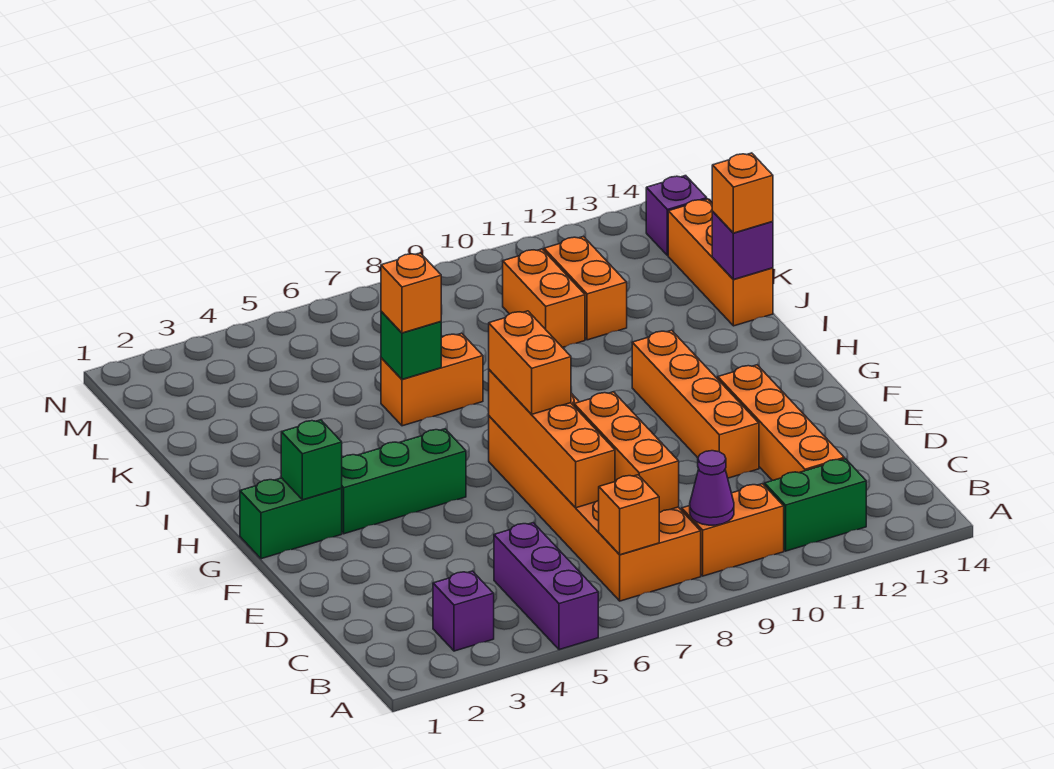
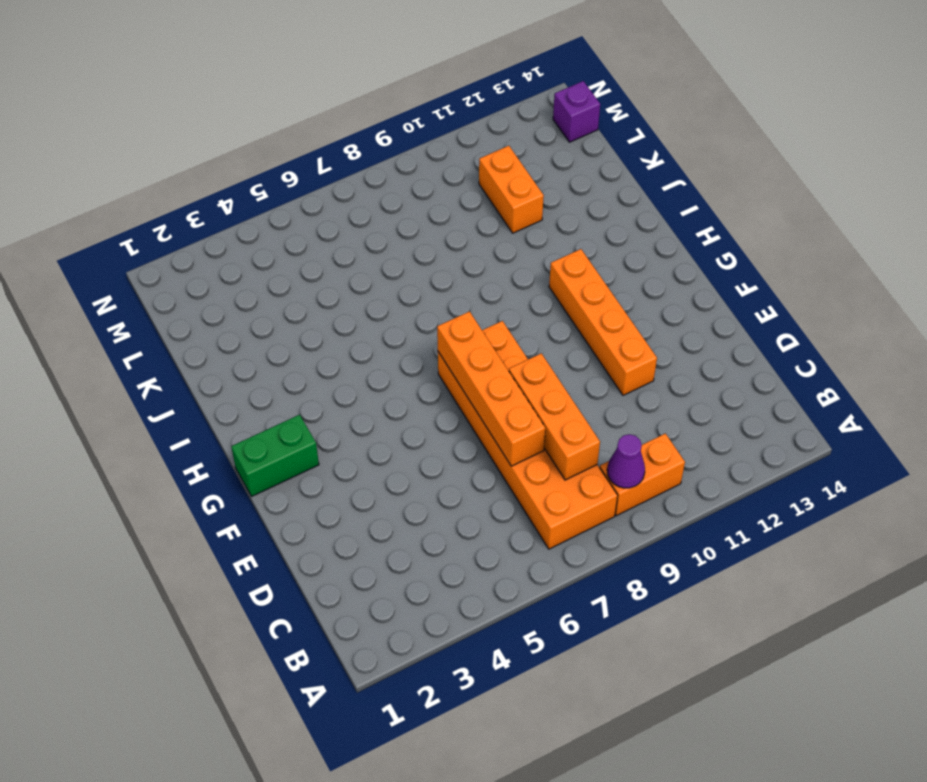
none -> purple brick A5:C5 level 1
none -> purple brick B3 level 1
none -> green brick B11:B12 level 1

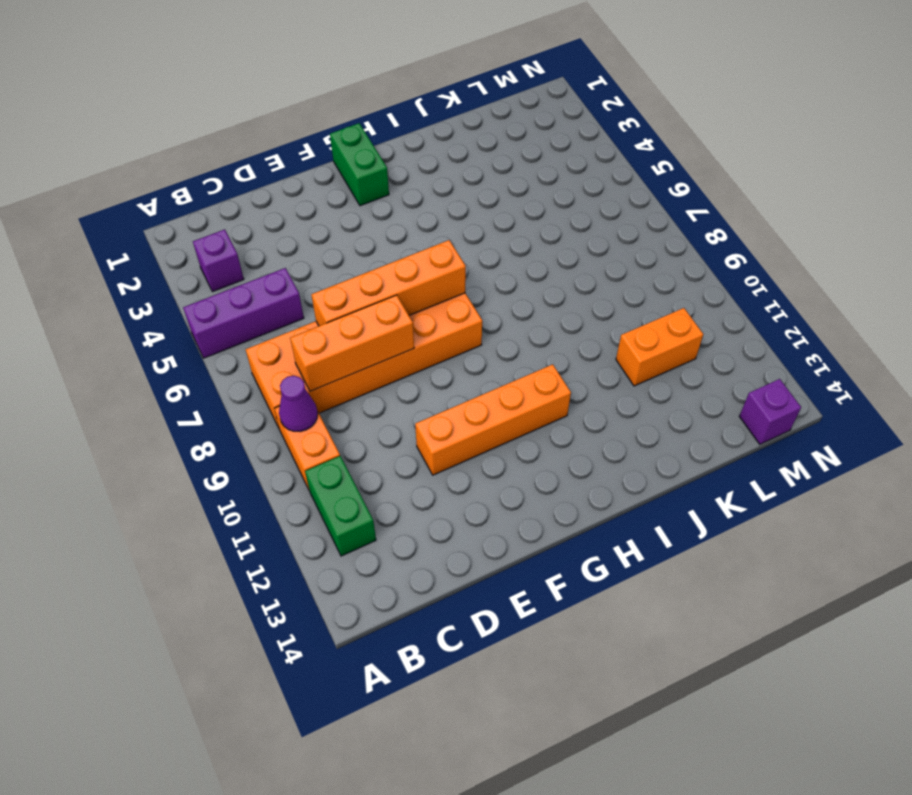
none -> orange brick C12:F12 level 1
none -> green brick G3:G5 level 1
none -> orange brick J6:J7 level 1

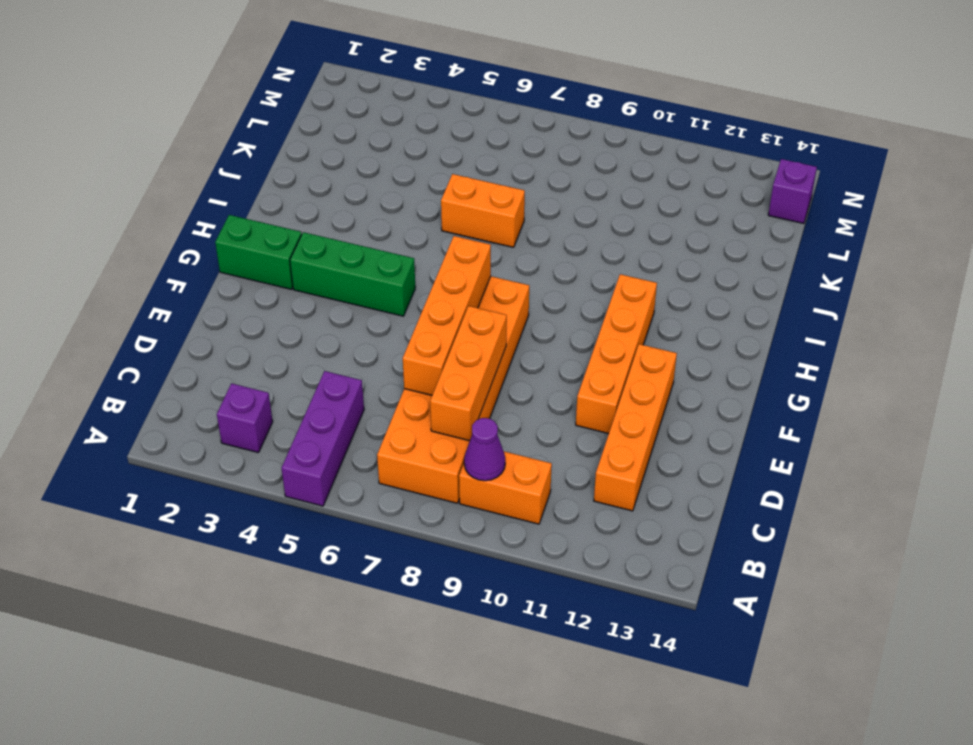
none -> green brick B11:B12 level 1
none -> orange brick J14:L14 level 1
none -> orange brick K10:L10 level 1

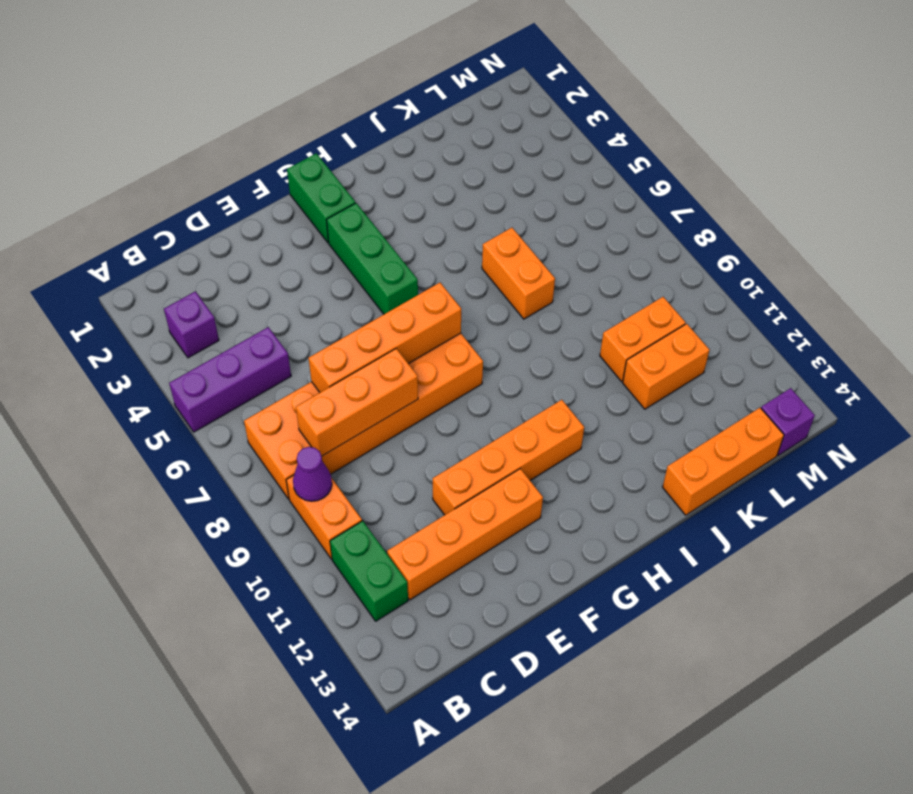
none -> orange brick B7 level 2
none -> green brick G2 level 2
none -> green brick J6 level 2

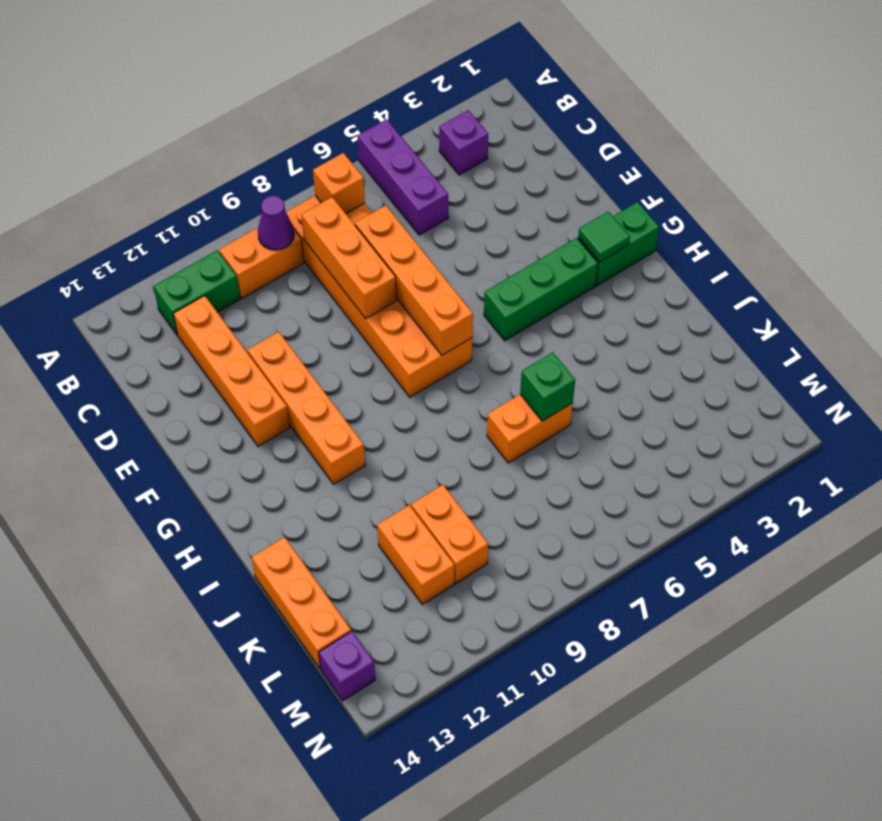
green tile G2 level 2 -> green brick G2 level 2
none -> purple brick J14 level 2
none -> orange brick F7:G7 level 3
none -> orange brick J6 level 3

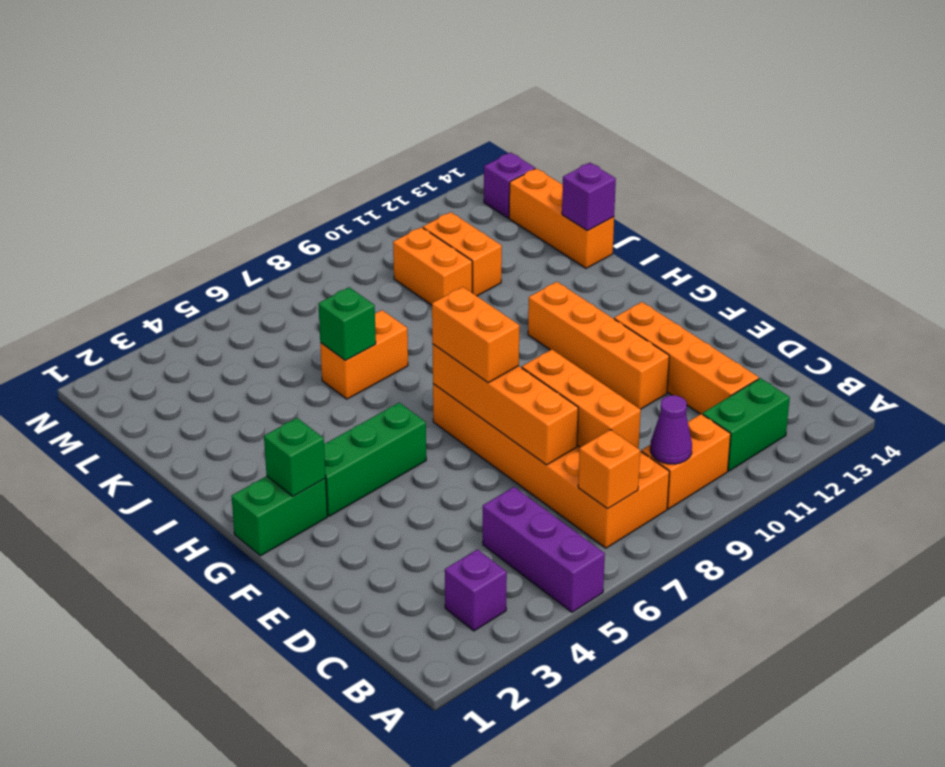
none -> orange brick J6 level 3
none -> orange brick J14 level 3

